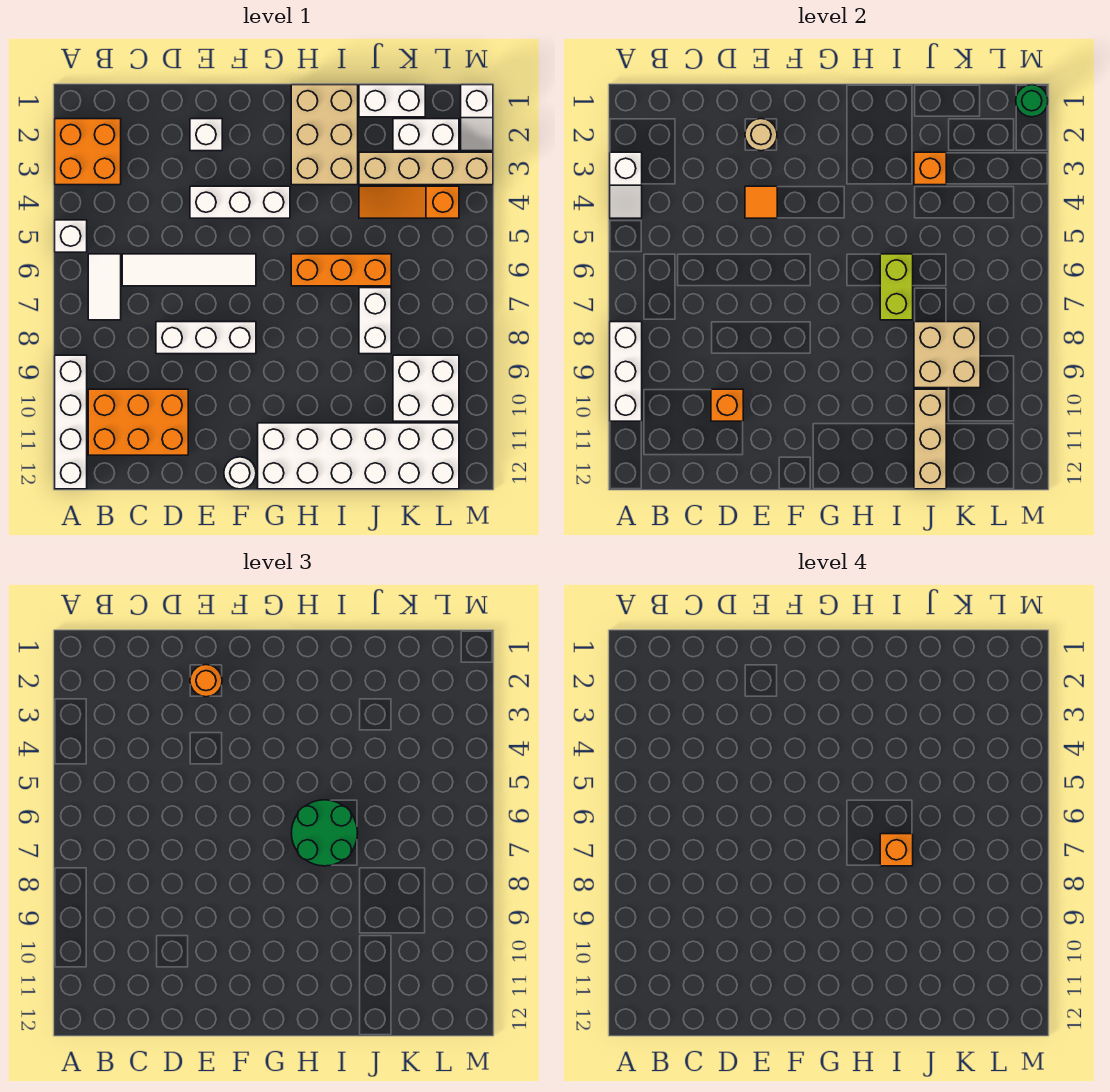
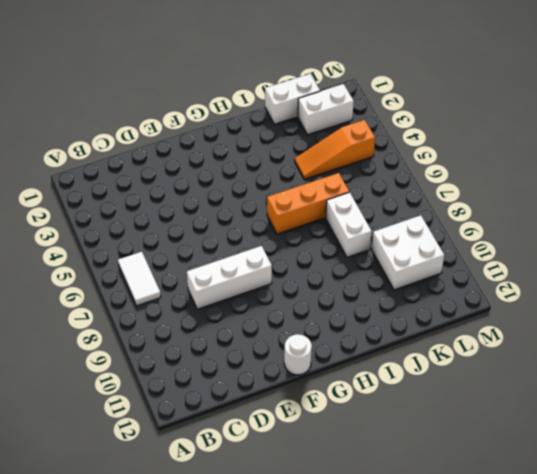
none -> orange brick A2:B3 level 1
none -> white brick A5 level 1
none -> white brick A9:A12 level 1
none -> orange brick B10:D11 level 1

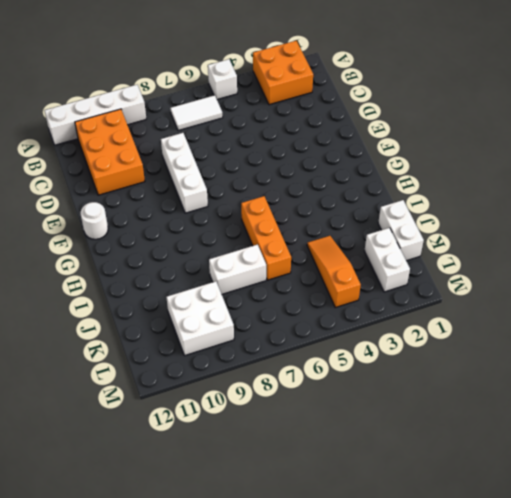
none -> white tile C6:F6 level 1
none -> white brick E2 level 1
none -> white brick E4:G4 level 1
none -> white brick G11:L12 level 1

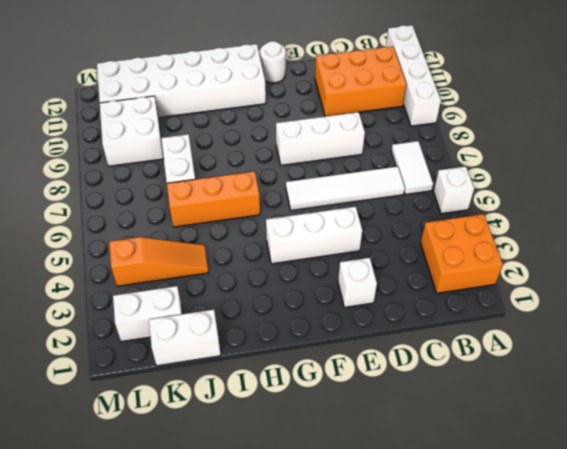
none -> tan brick H1:I3 level 1
none -> tan brick J3:M3 level 1
none -> white slope M1:M2 level 1 top 1
none -> white slope A3:A4 level 2 top 3

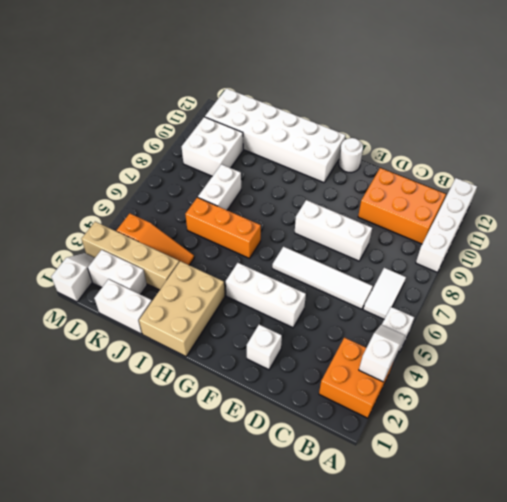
none -> white brick A8:A10 level 2
none -> orange brick D10 level 2
none -> tan round brick E2 level 2
none -> orange tile E4 level 2

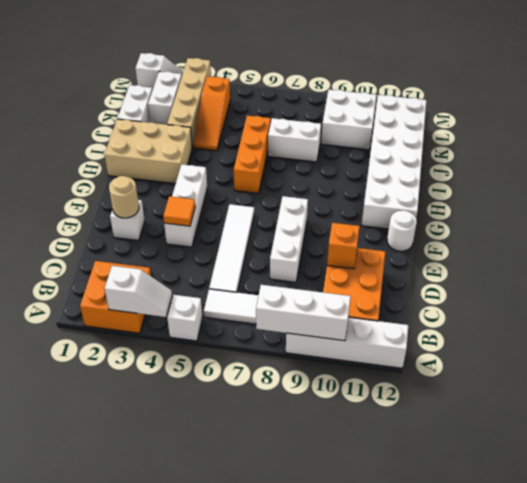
none -> lime brick I6:I7 level 2
none -> orange brick J3 level 2
none -> tan brick J8:K9 level 2
none -> tan brick J10:J12 level 2

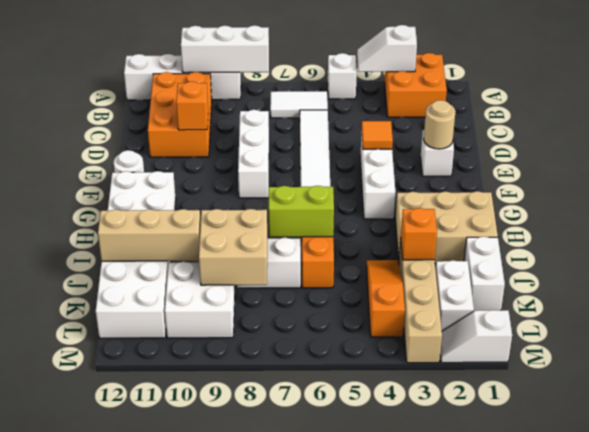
none -> green round brick M1 level 2
none -> orange round brick E2 level 3
none -> green round brick H6:I7 level 3
none -> orange brick I7 level 4

